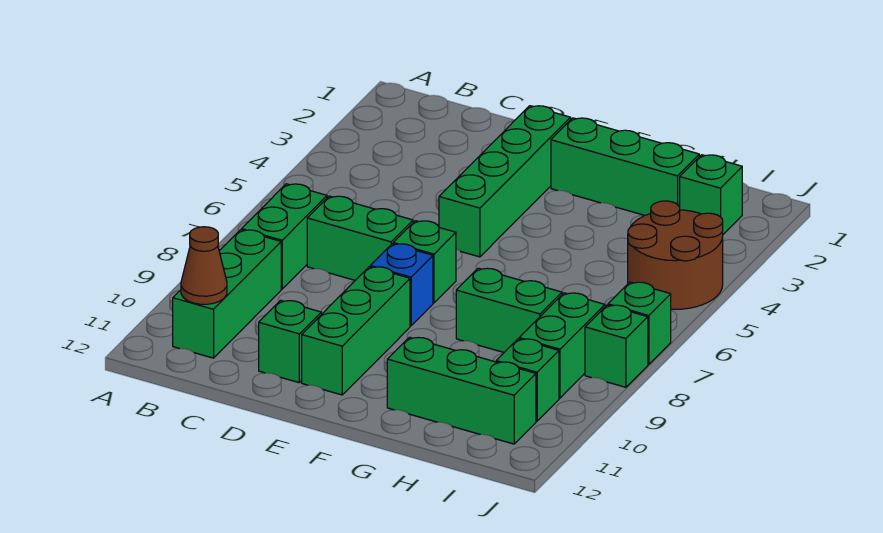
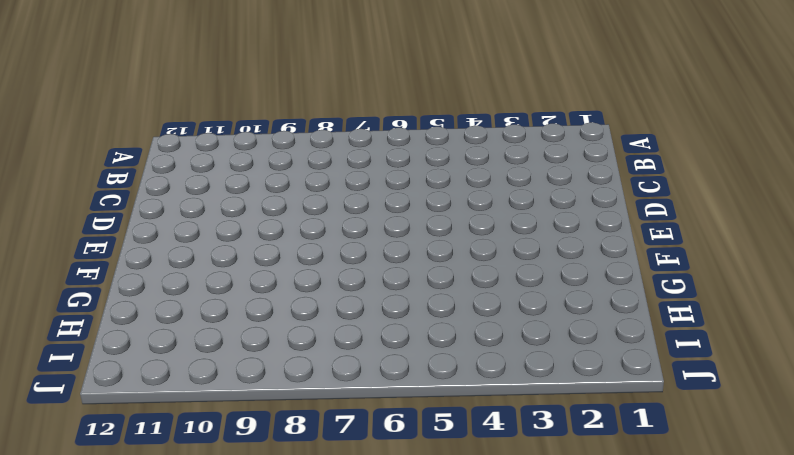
none -> green brick B7:B8 level 1
none -> green brick B9:B11 level 1
none -> green brick C7:D7 level 1

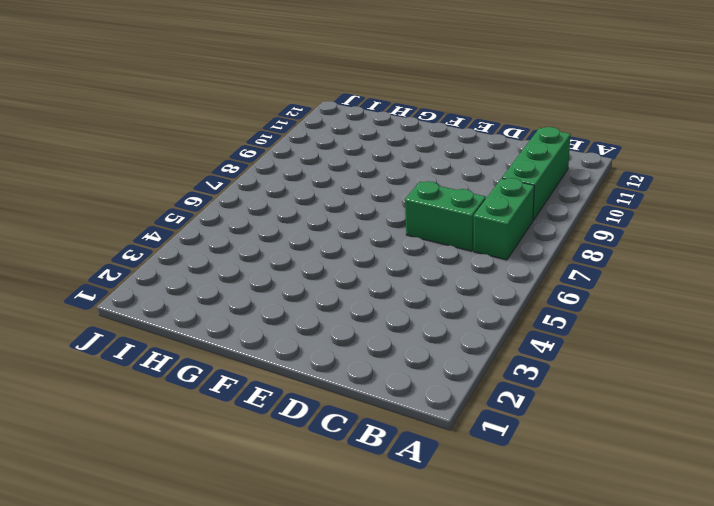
none -> green brick D11 level 1
none -> green brick E2:E5 level 1
none -> green brick E7 level 1

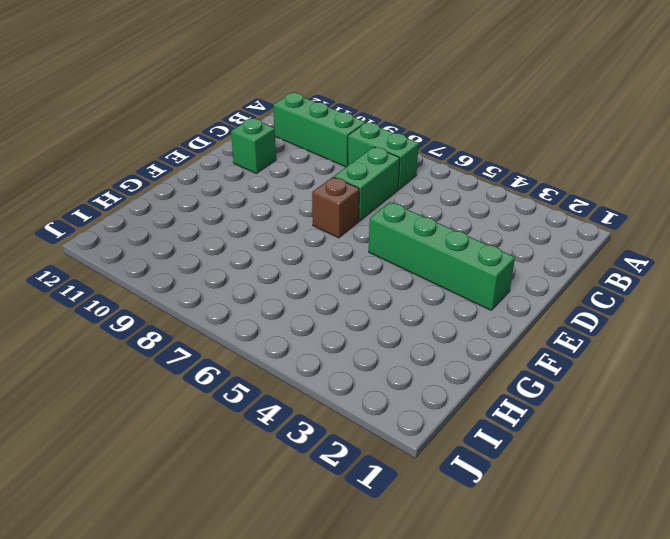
brown brick E7 level 1 -> green brick E7 level 1
none -> blue brick E8 level 1
none -> green brick E9:E11 level 1
none -> green brick F2:H2 level 1

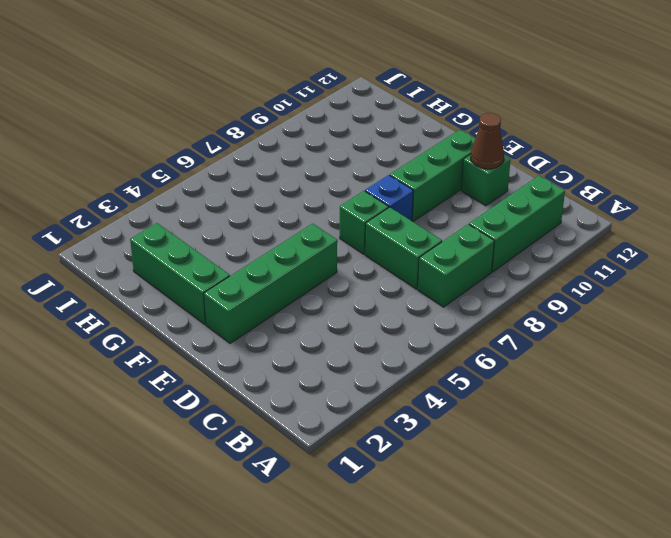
brown cone D11 level 2 -> brown cone B11 level 2
none -> green brick G8:H8 level 1
none -> green brick G11:I11 level 1
none -> green brick I2 level 1

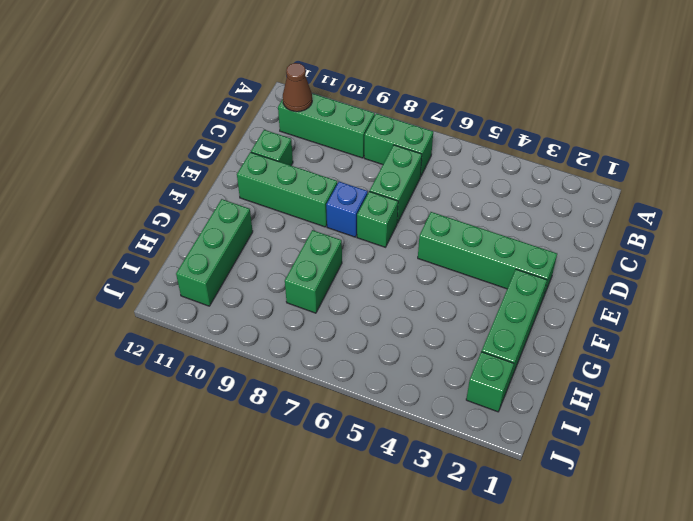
none -> brown round brick I4:J5 level 1
none -> green brick I8:I9 level 1
none -> green brick I10 level 1

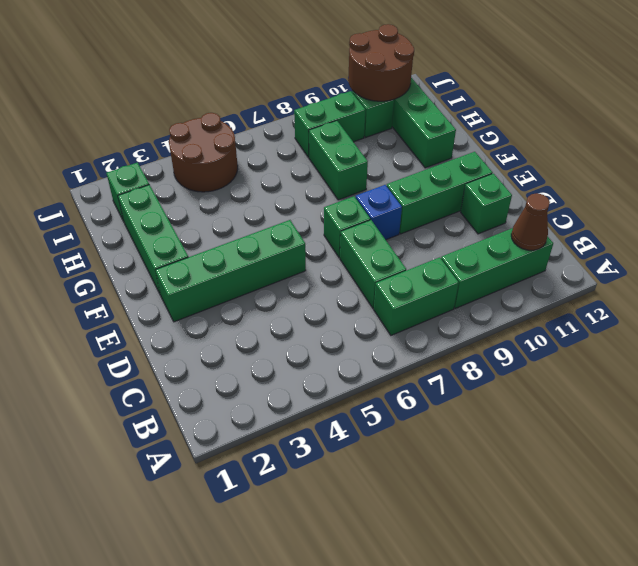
brown round brick I10:J11 level 2 -> none
none -> green brick J7 level 1
none -> green brick J8 level 1

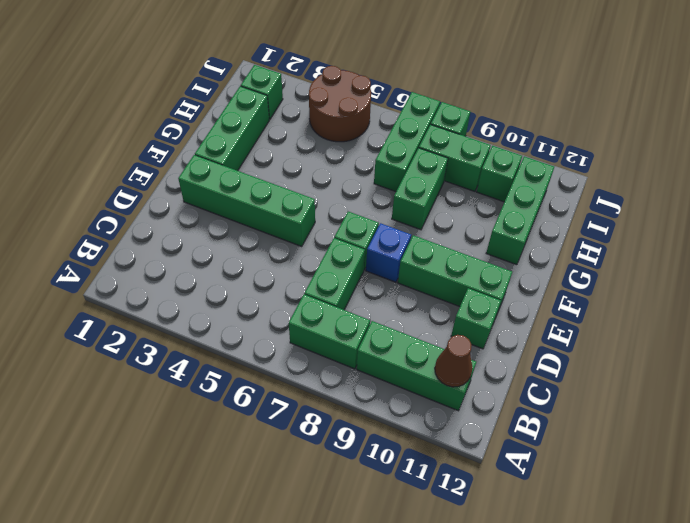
green brick H7:J7 level 1 -> green brick J7 level 1

